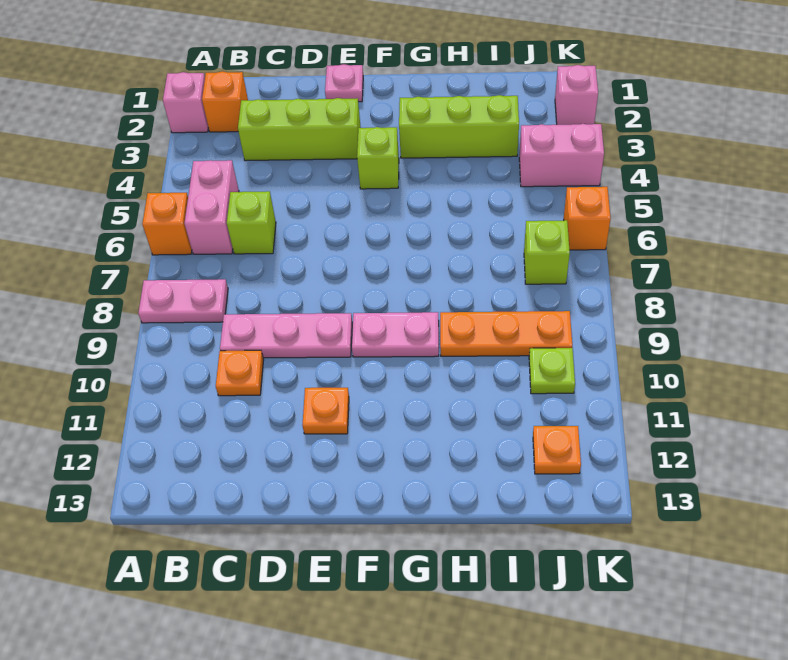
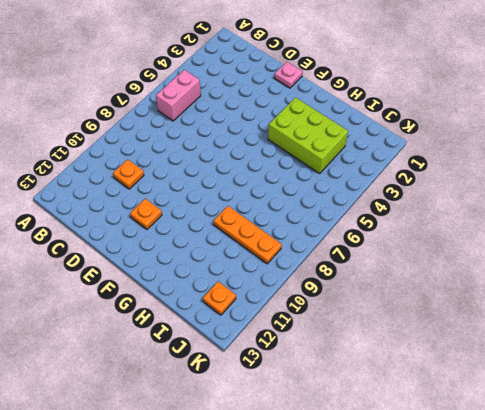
lime brick G3:I4 level 1 -> lime brick G3:I3 level 1
none -> pink brick A2 level 1
none -> orange brick A6 level 1
none -> pink plate A8:B8 level 1

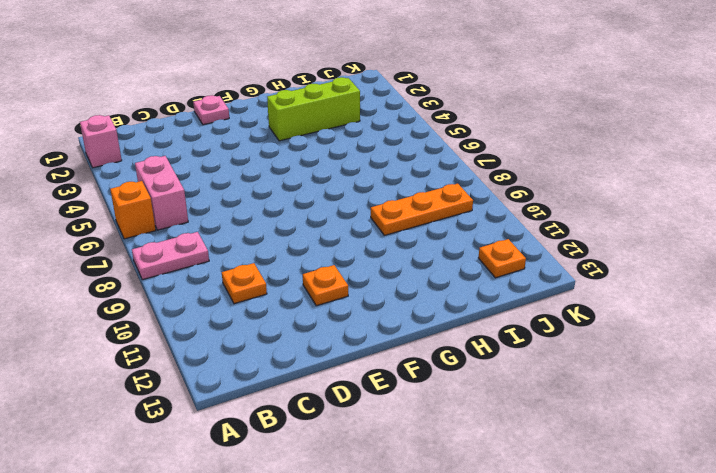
none -> orange brick B2 level 1
none -> lime brick C3:E3 level 1
none -> lime brick C6 level 1

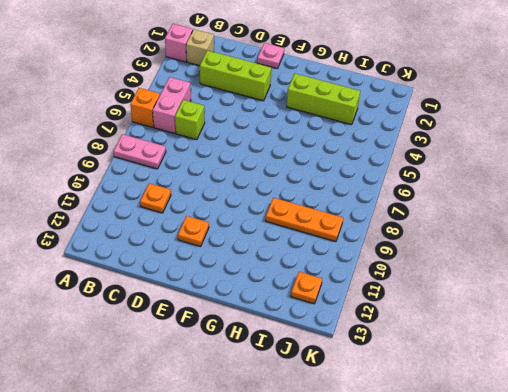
tan brick B2 level 1 -> orange brick B2 level 1
none -> pink plate C9:E9 level 1
none -> lime brick F4 level 1
none -> pink plate F9:G9 level 1

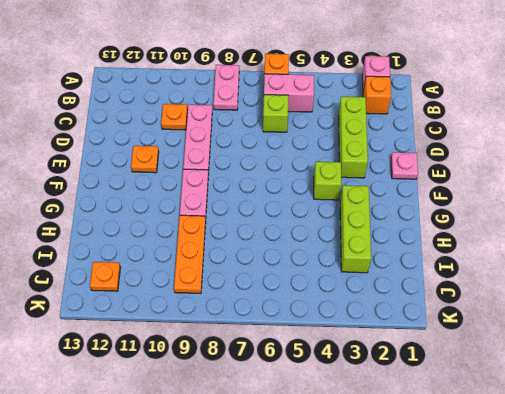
none -> pink brick J4:K4 level 1
none -> lime brick J7 level 1
none -> lime plate J10 level 1

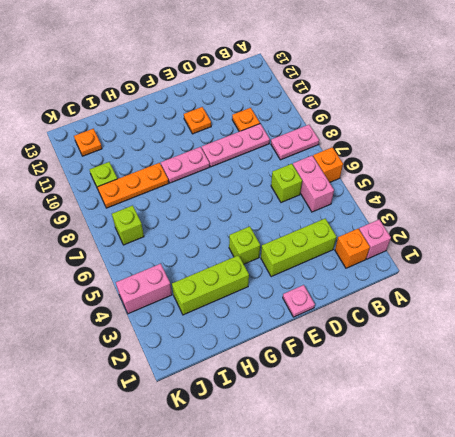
none -> pink brick K2 level 1
none -> orange brick K6 level 1

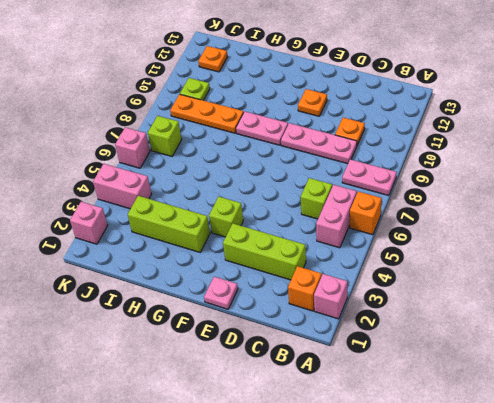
pink brick K6 level 1 -> orange brick K6 level 1

